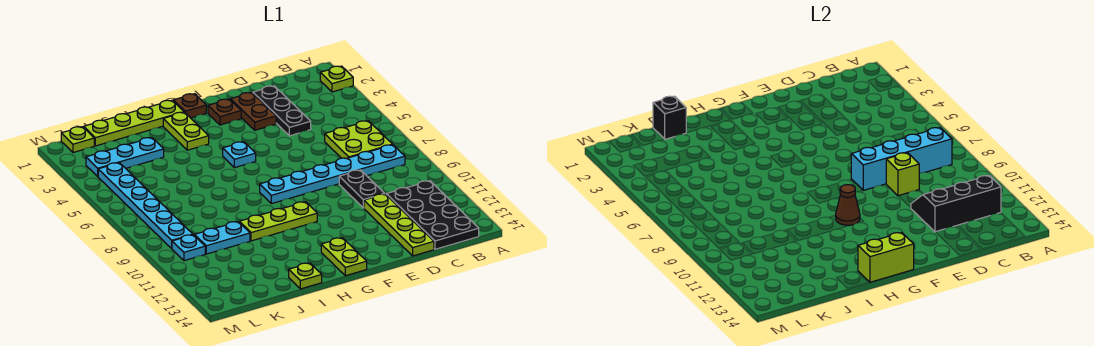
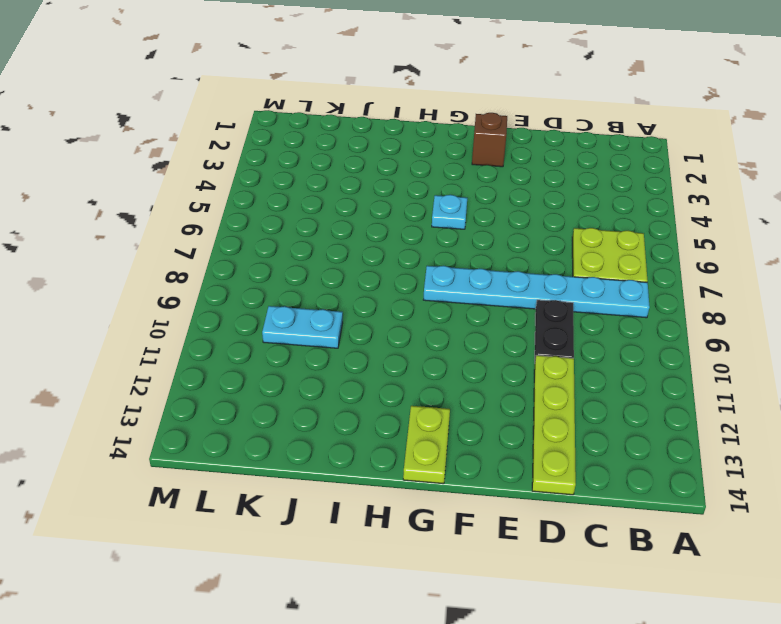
brown brick F2 level 1 -> brown plate F2 level 1
none -> lime plate A2 level 1
none -> black plate B11:C14 level 1
none -> black plate D2:D4 level 1

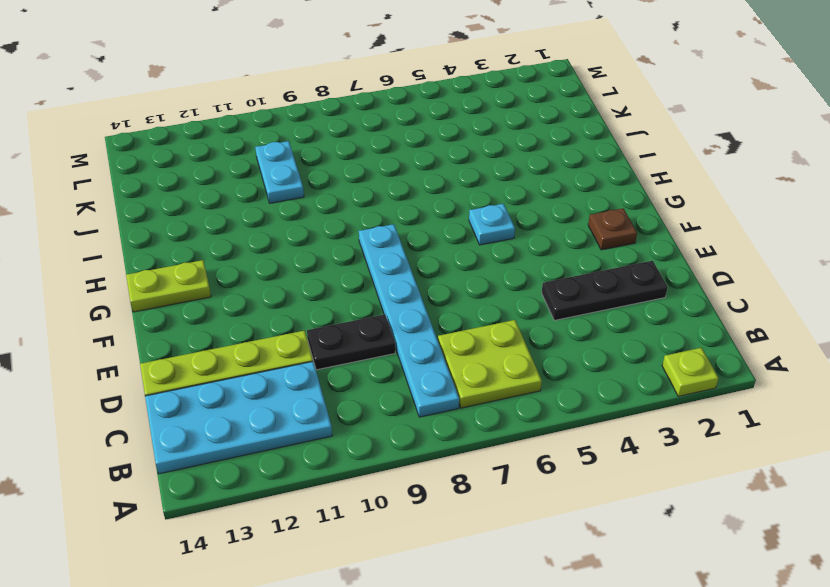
cyan plate B11:C14 level 1 -> black plate B11:C14 level 1
none -> brown plate E2:E3 level 1
none -> brown plate G1 level 1
none -> lime plate G10:I10 level 1

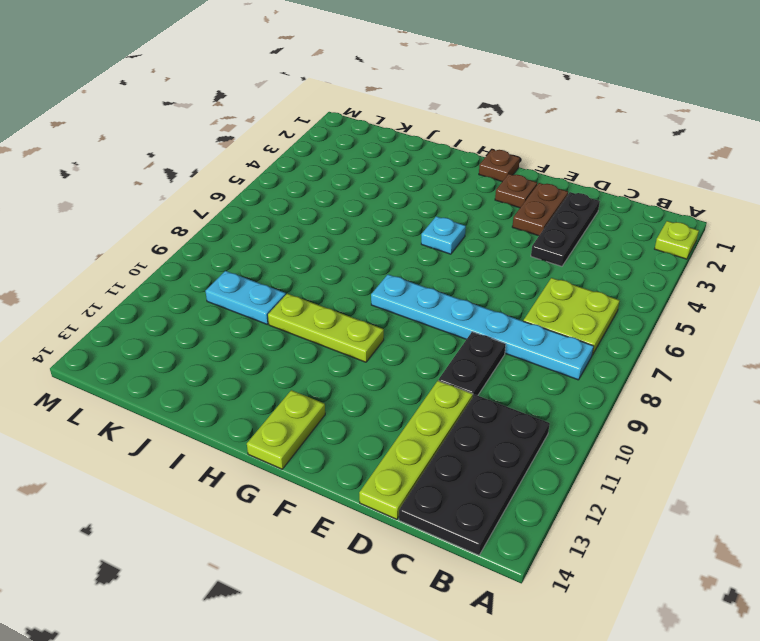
none -> lime plate H1:K1 level 1
none -> lime plate H2:H3 level 1
none -> lime plate I14 level 1

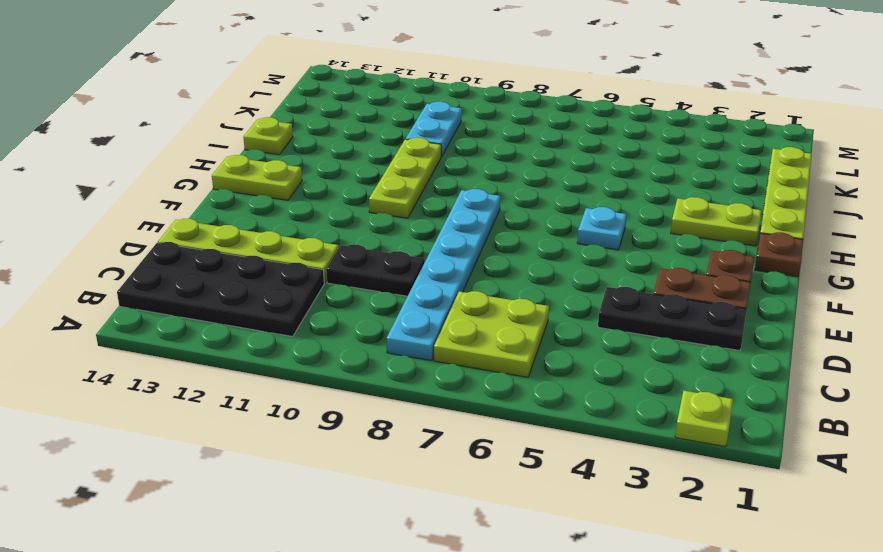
none -> cyan plate J3:L3 level 1
none -> lime plate L1 level 1
none -> cyan plate L4:L9 level 1

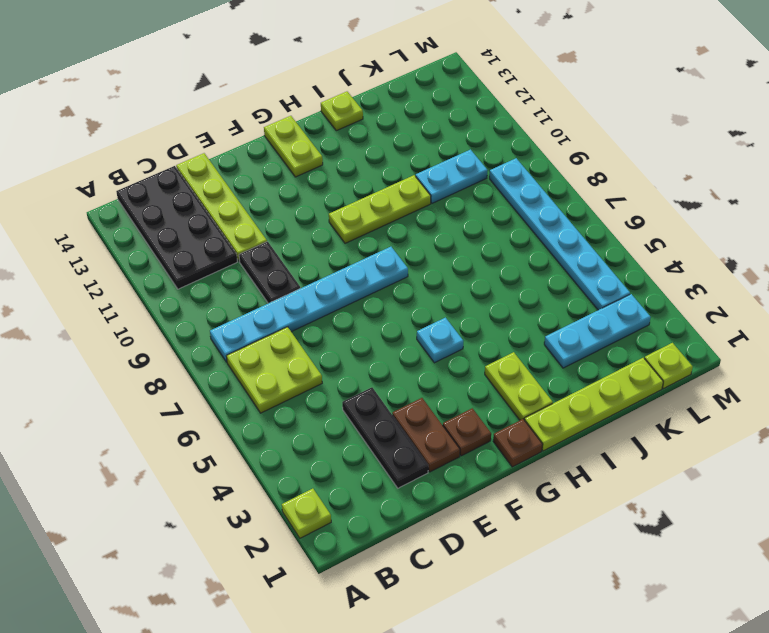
none -> cyan plate L10 level 1
none -> cyan brick B8:E8 level 2
none -> black slope B11:D12 level 2 top 12

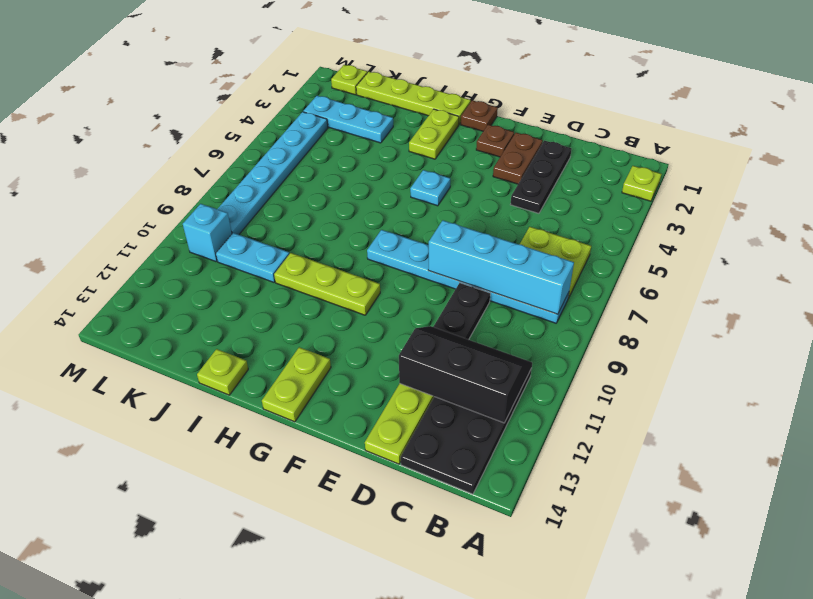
cyan brick L10 level 1 -> cyan plate L10 level 1
none -> lime brick D9 level 2
none -> brown cone G10 level 2
none -> lime brick G14:H14 level 2

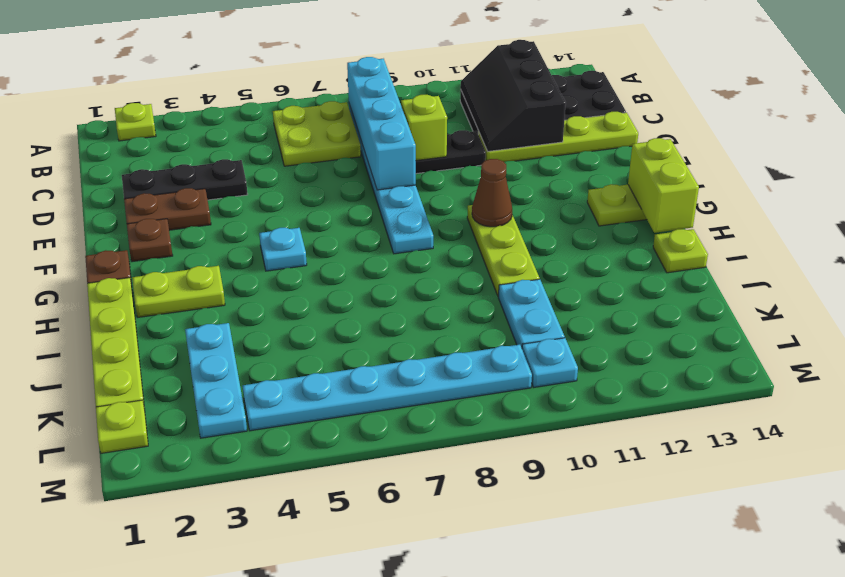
none -> black brick J1 level 2

